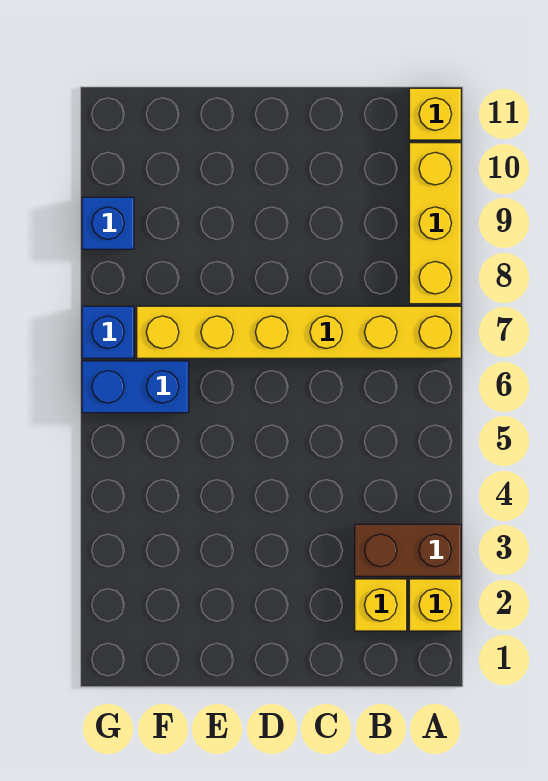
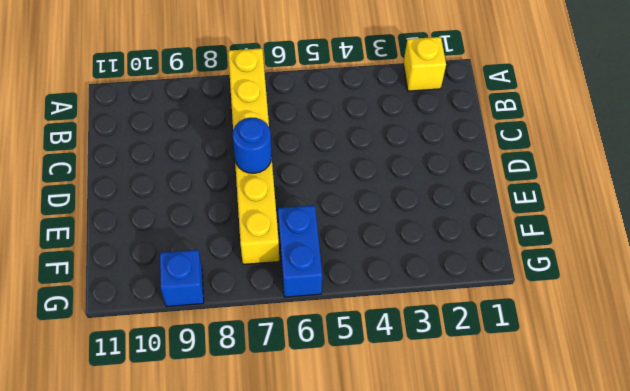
blue round brick D7 level 2 -> none
none -> brown brick A3:B3 level 1
none -> yellow brick A8:A10 level 1

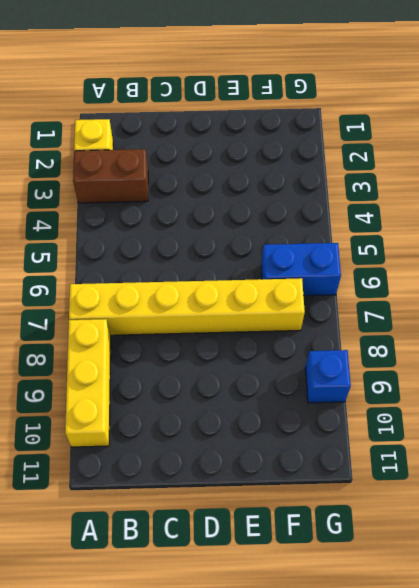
none -> yellow brick A11 level 1
none -> yellow brick B2 level 1

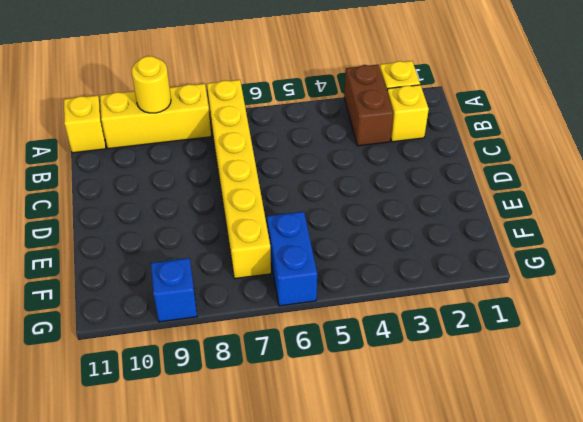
yellow round brick A9 level 2 -> none
none -> blue brick G7 level 1

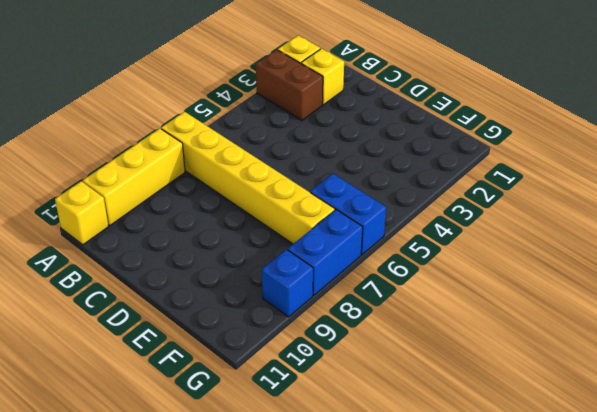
blue brick G7:G8 level 1 -> blue brick G7 level 1

